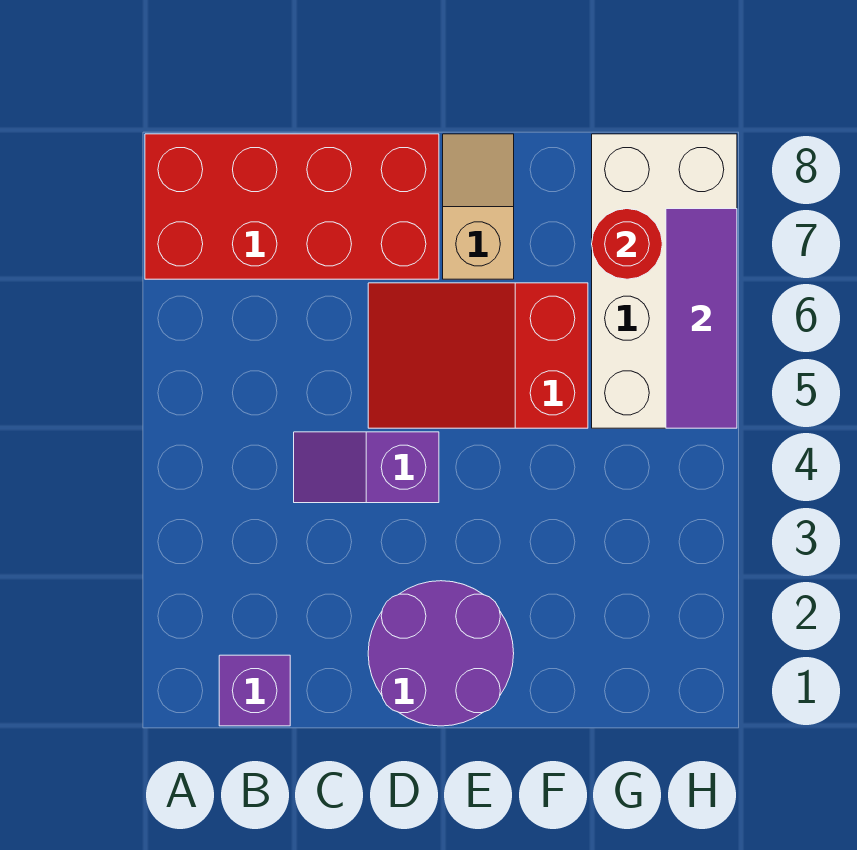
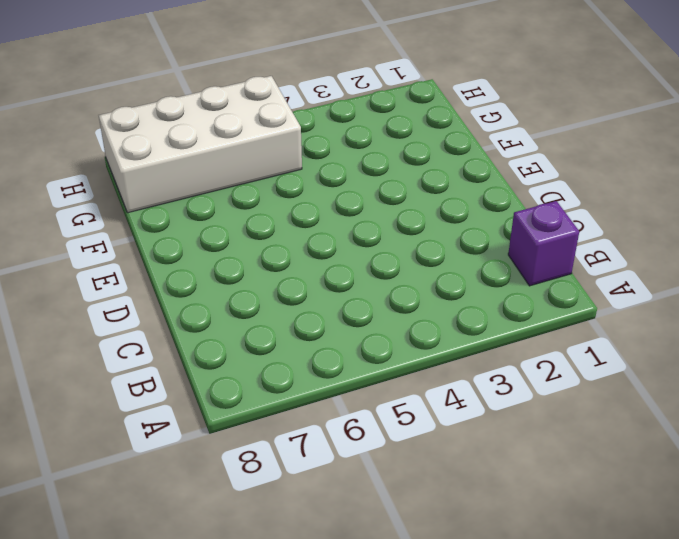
none -> red brick A7:D8 level 1
none -> purple slope C4:D4 level 1 top D

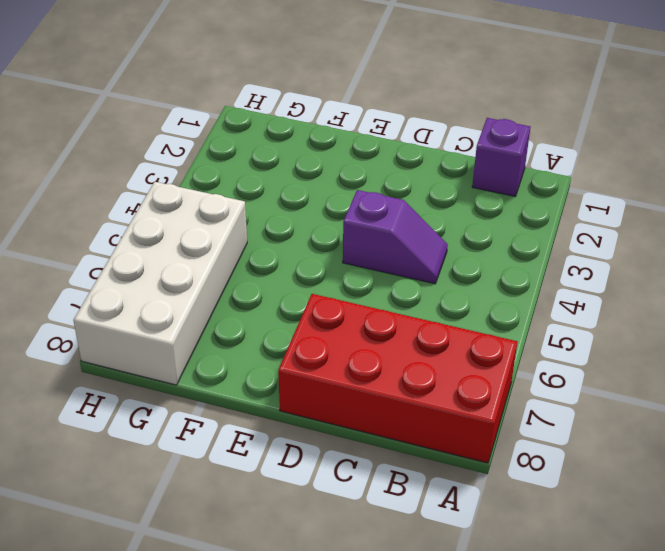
none -> purple round brick D1:E2 level 1
none -> red slope D5:F6 level 1 top F

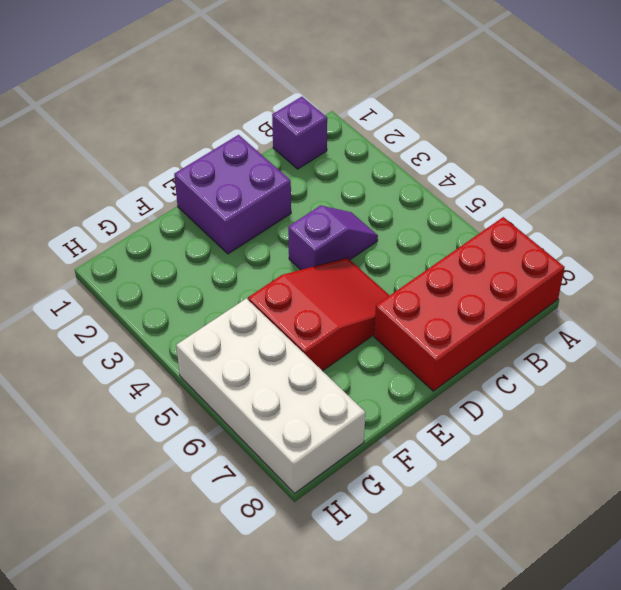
purple brick D1:E2 level 1 -> purple round brick D1:E2 level 1
none -> tan slope E7:E8 level 1 top 7
none -> red round brick G7 level 2

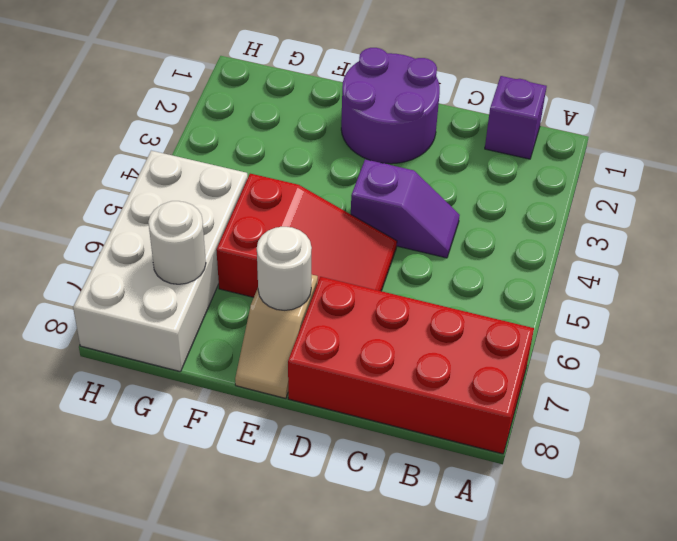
white round brick E7 level 2 -> none
white round brick G7 level 2 -> red round brick G7 level 2
none -> purple tile H5:H7 level 2

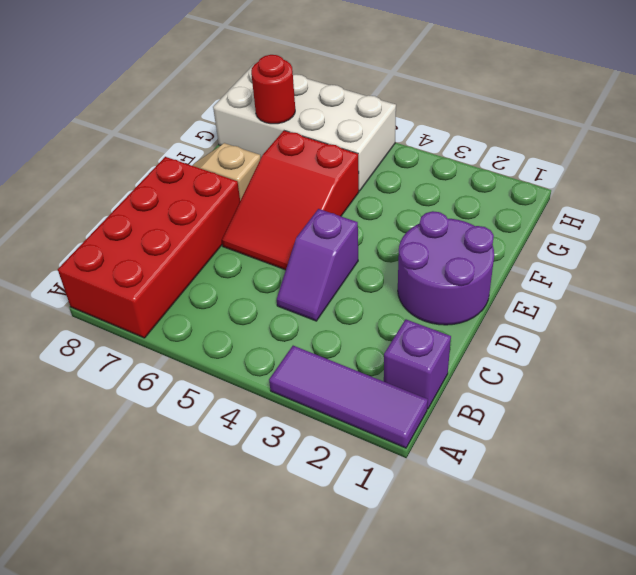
purple tile A1:A3 level 1 -> purple tile H5:H7 level 2

